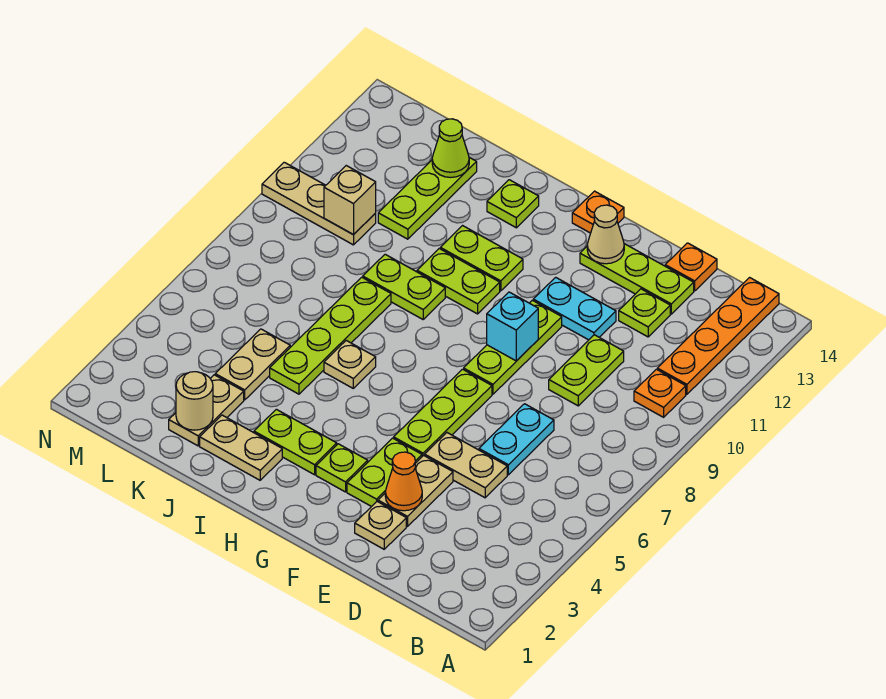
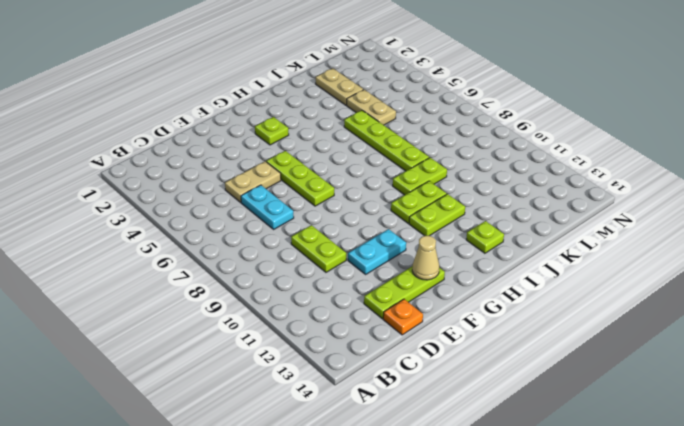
none -> orange plate B10 level 1
none -> orange plate B11:B14 level 1
none -> lime plate D12 level 1
none -> tan plate E2 level 1

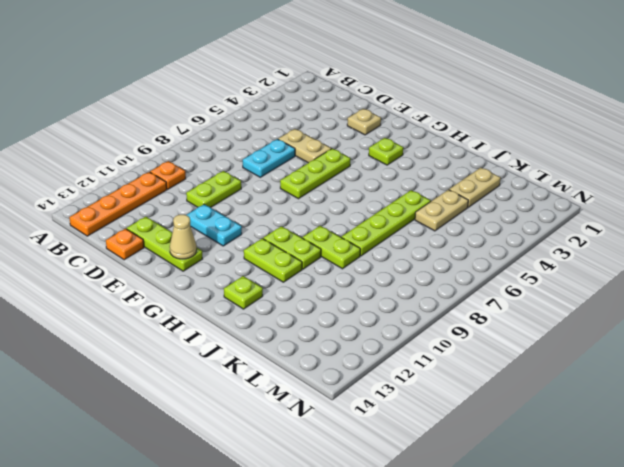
none -> lime plate D12 level 1
none -> tan plate E3:E4 level 1
none -> lime plate F3:F4 level 1
none -> lime plate F8:F10 level 1

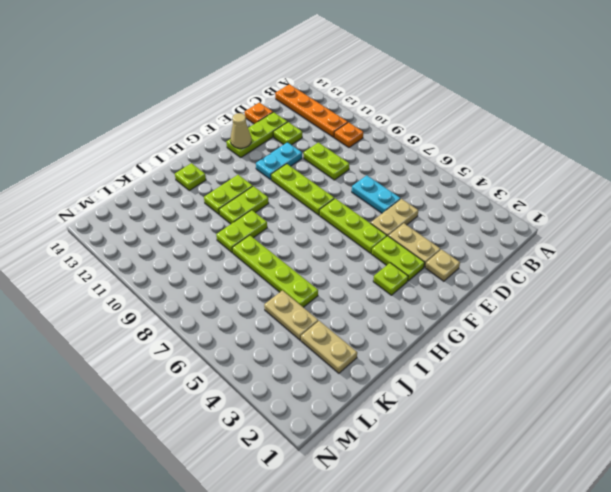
none -> orange plate G14 level 1
none -> lime plate H3:I3 level 1
none -> tan plate I2:J2 level 1
none -> tan plate I6 level 1

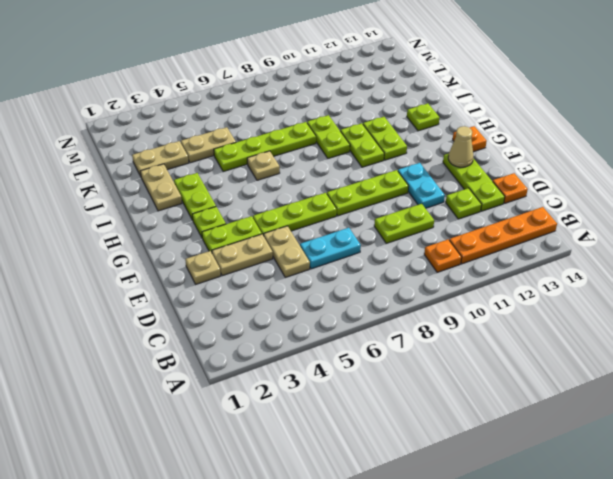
none -> lime plate K11:K13 level 1
none -> tan plate L10:N10 level 1
none -> orange cone E3 level 2
none -> cyan brick F9 level 2

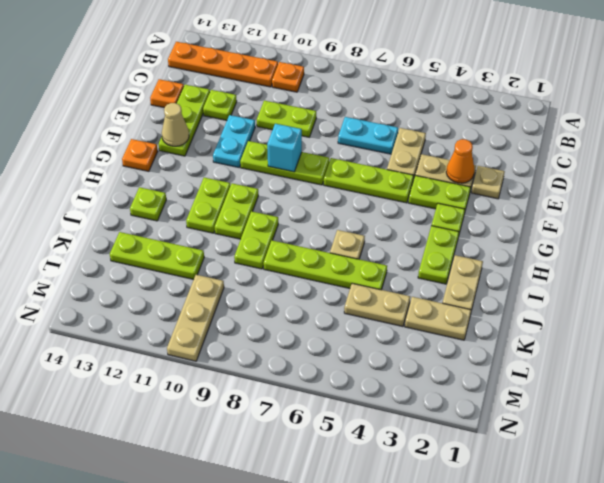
none -> tan round brick K2 level 2
none -> lime cone K13 level 2
none -> tan brick L10 level 2

